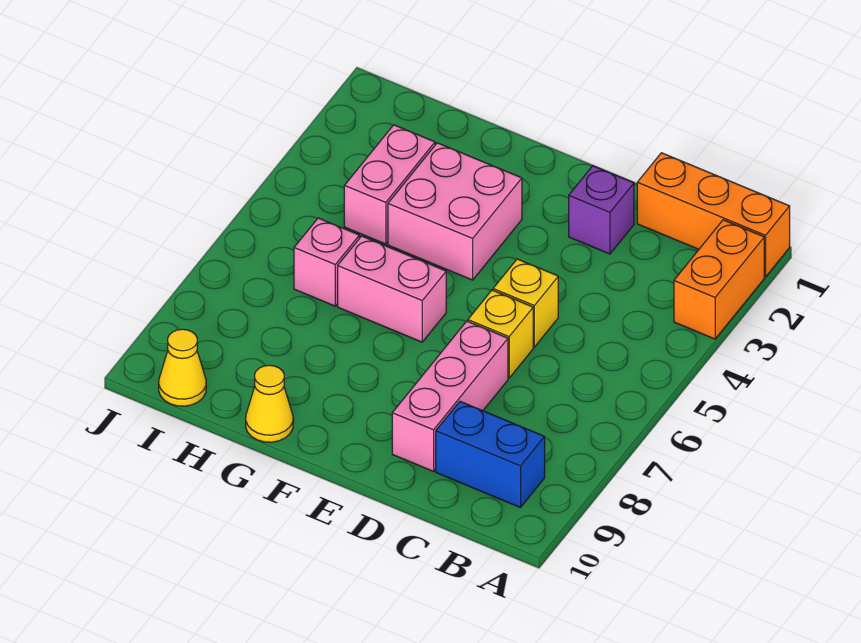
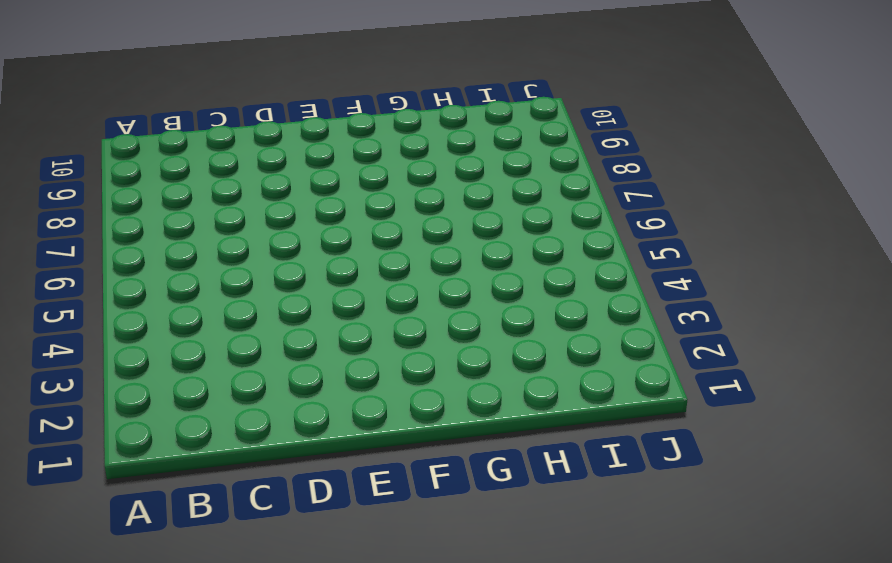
none -> orange brick A1:C1 level 1
none -> orange brick A2:A3 level 1
none -> blue brick B9:C9 level 1

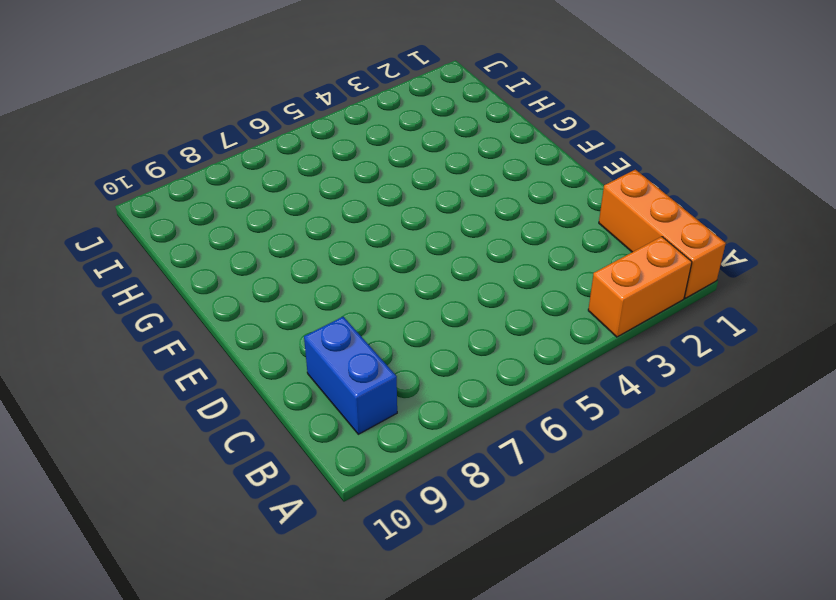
none -> purple brick D2 level 1
none -> yellow brick D5 level 1
none -> yellow brick D6 level 1

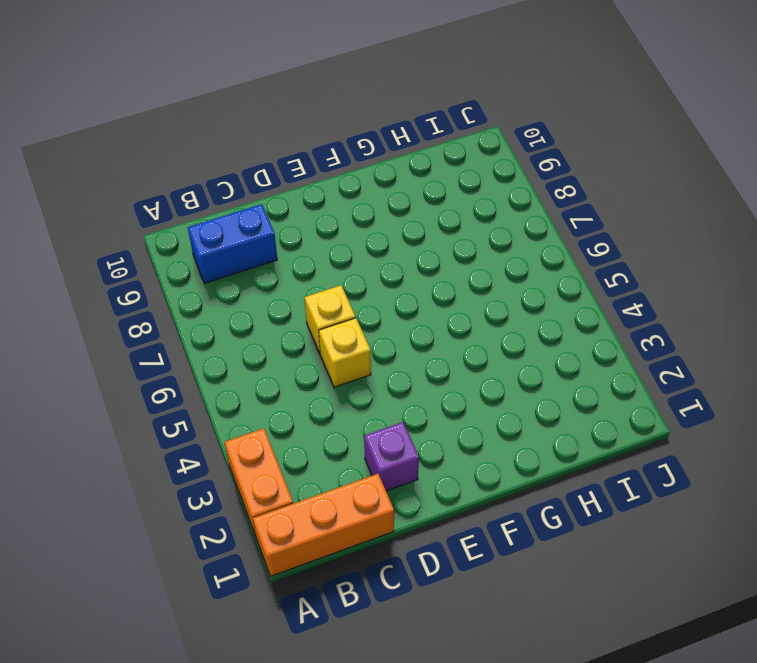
none -> pink brick D7:D9 level 1
none -> pink brick F3:G4 level 1
none -> pink brick F6:G6 level 1

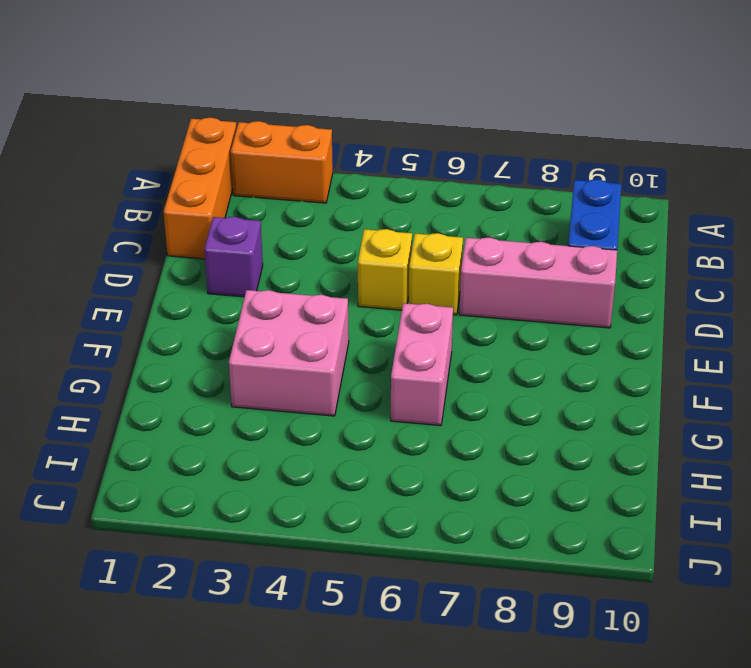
none -> yellow cone G10 level 1
none -> pink brick H3:H4 level 1
none -> pink brick H6 level 1

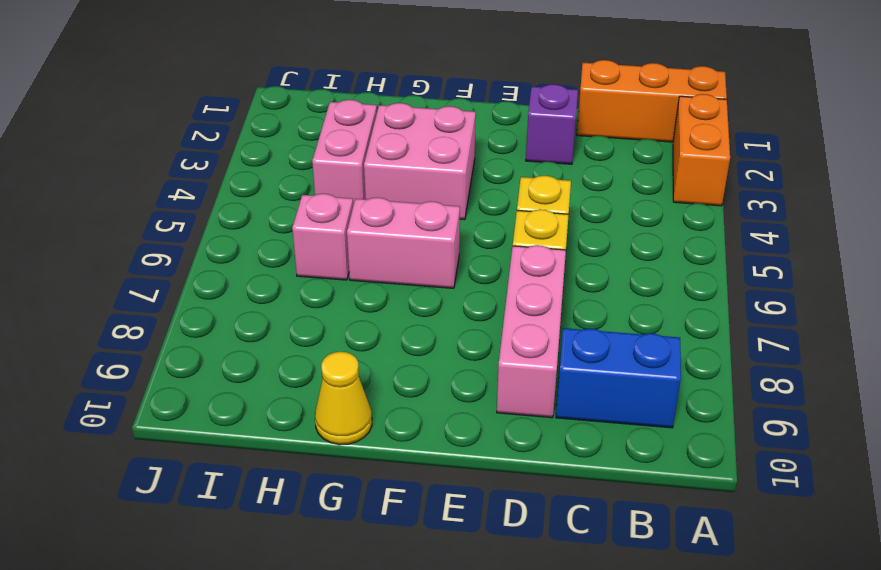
none -> yellow cone I10 level 1

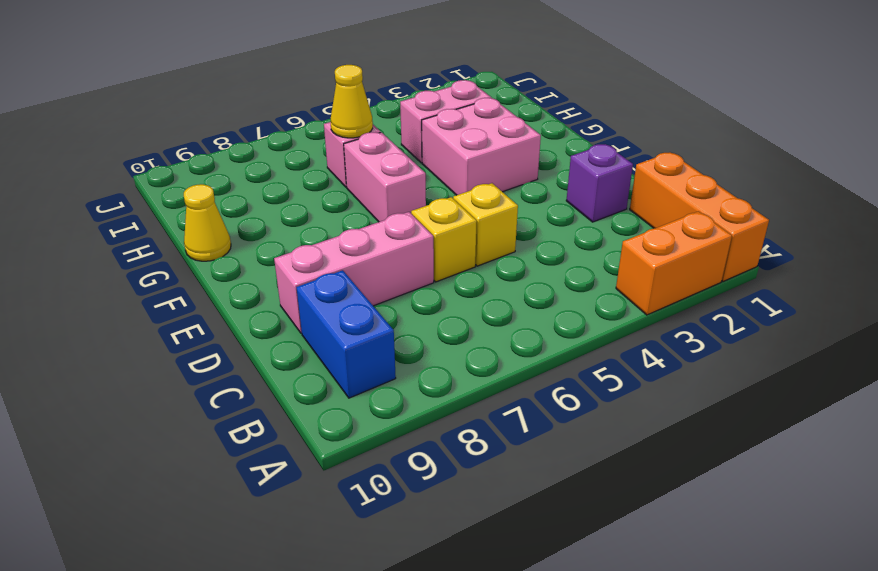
yellow cone H6 level 2 -> yellow cone I10 level 1

